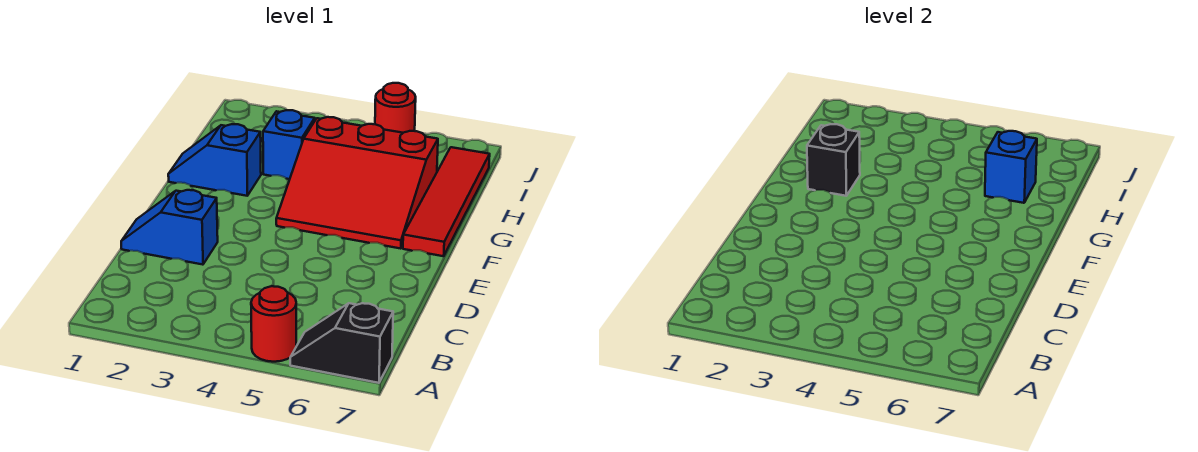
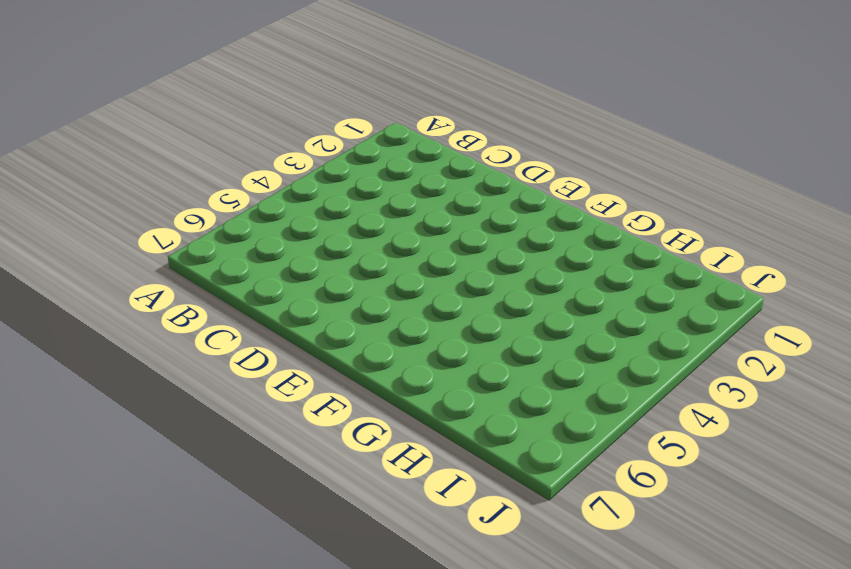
none -> red round brick A5 level 1
none -> black slope A6:A7 level 1 top 7

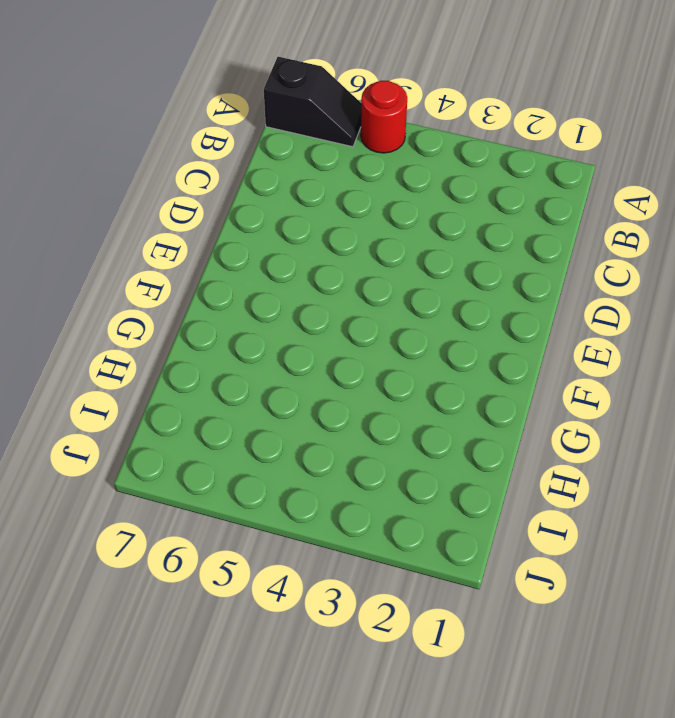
none -> blue slope D1:D2 level 1 top 2
none -> red slope F4:H6 level 1 top H

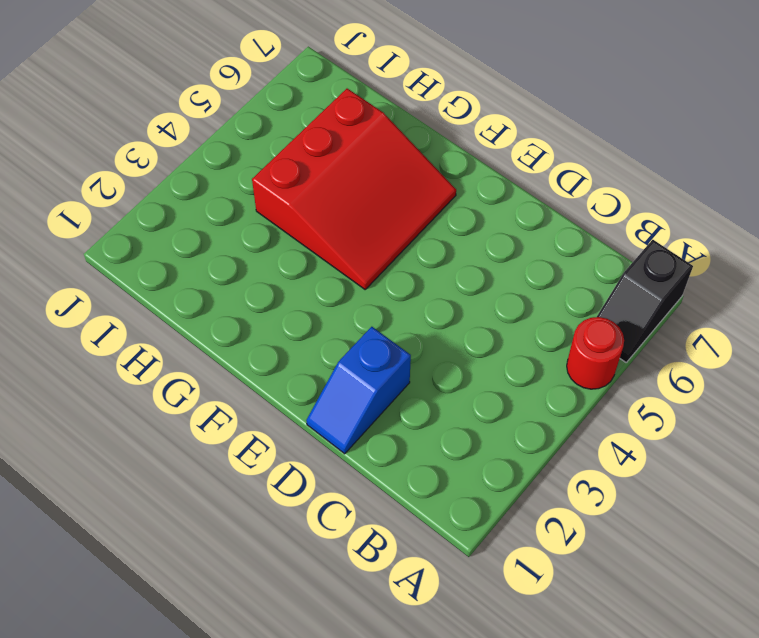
none -> red tile F7:I7 level 1
none -> blue slope G1:G2 level 1 top 2

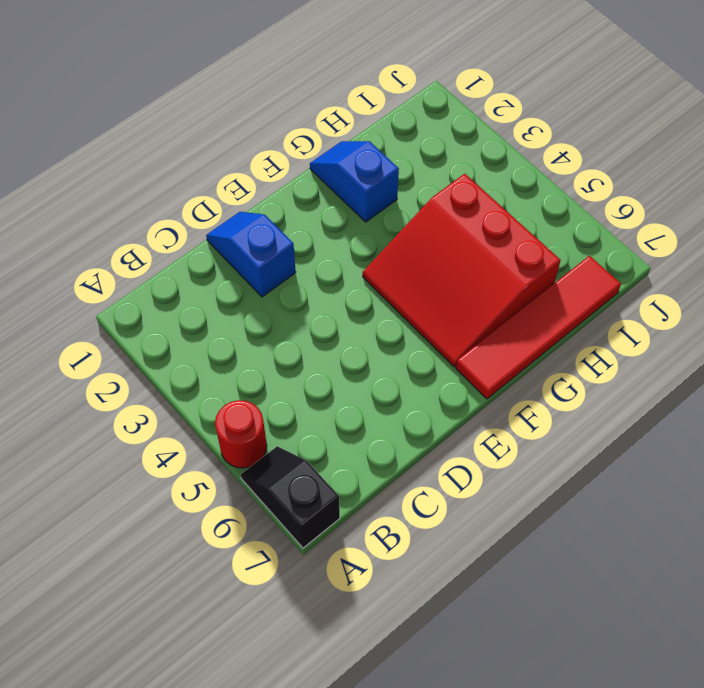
none -> blue brick H3 level 1
none -> red round brick J5 level 1

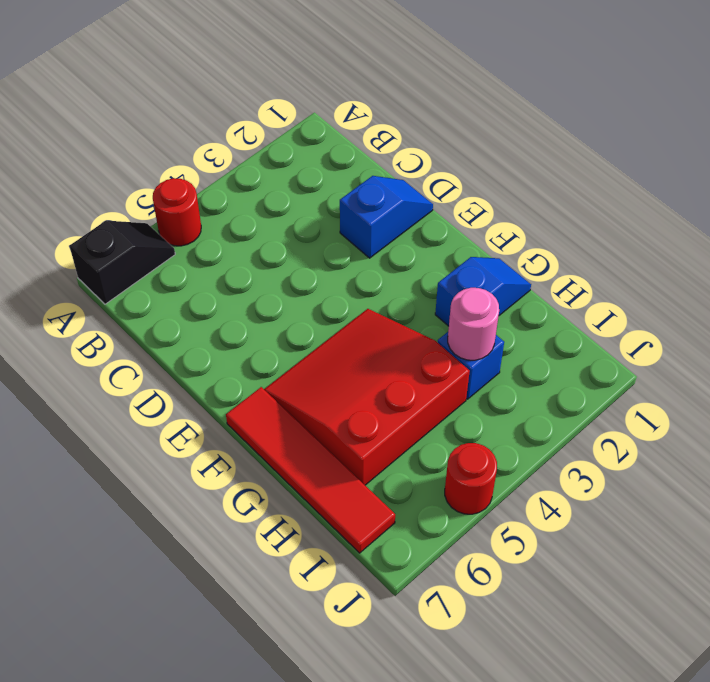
pink round brick H3 level 2 -> none
none -> black brick G2 level 2
none -> blue brick H6 level 2

